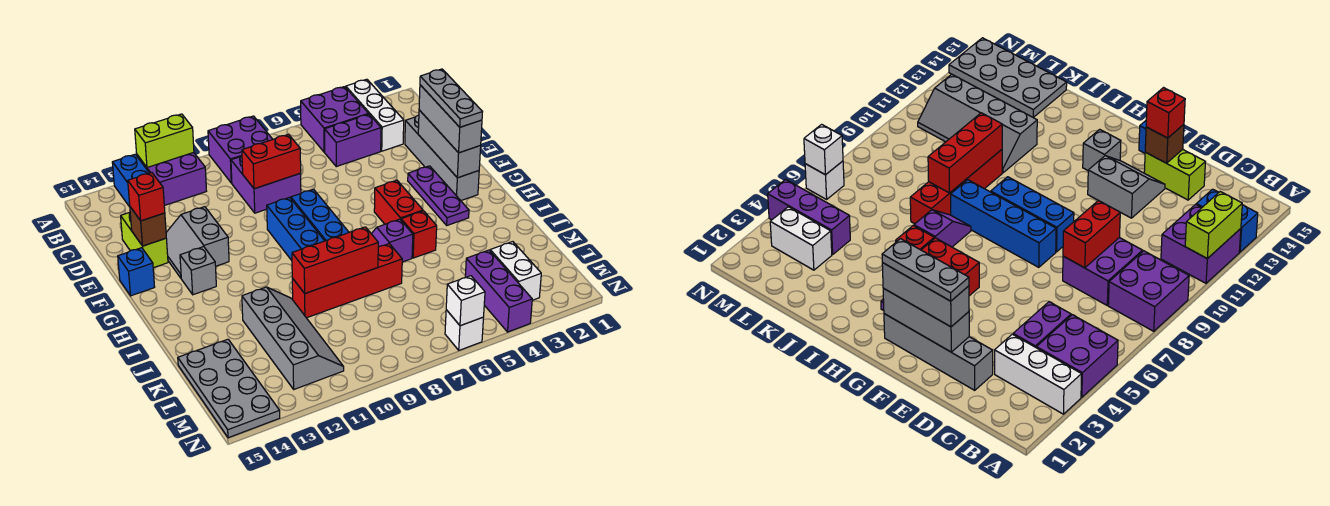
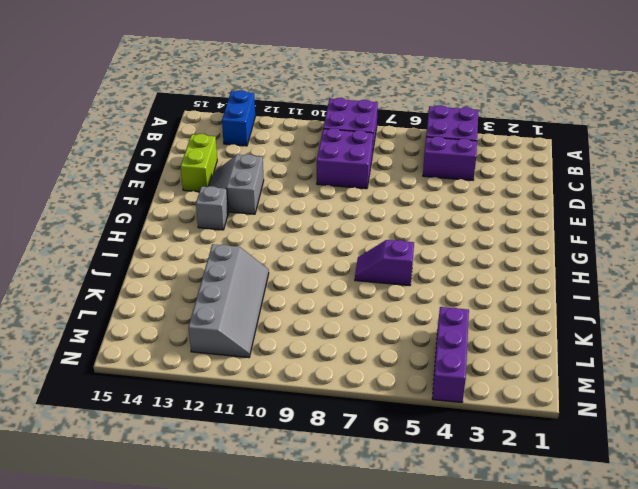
none -> white brick A3:C3 level 1
none -> purple brick A11:B12 level 1
none -> grey brick D2:G2 level 1
none -> purple plate F3:H3 level 1

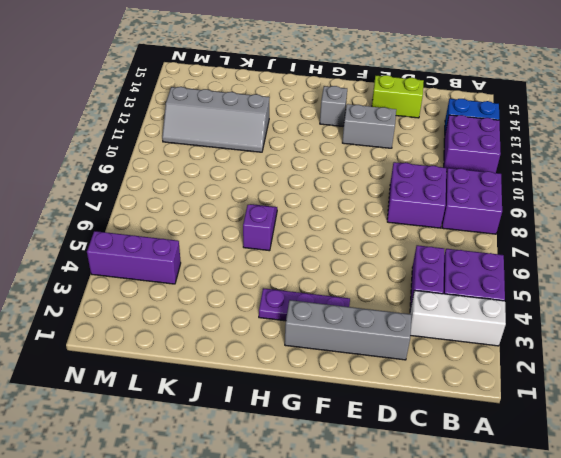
none -> blue brick F8:I8 level 1
none -> blue brick F9:H9 level 1
none -> blue brick F15 level 1
none -> red brick G5:H5 level 1

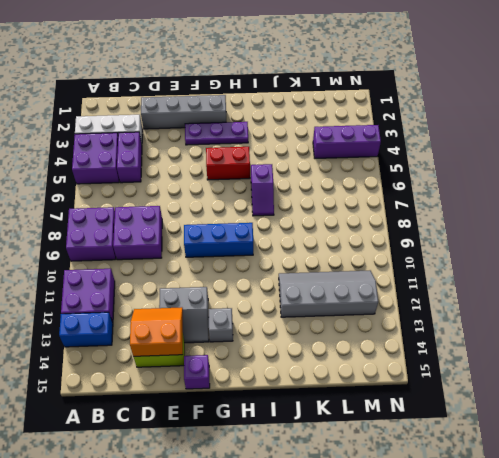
orange slope D13:E14 level 2 top 14 -> brown brick E14 level 2
purple brick F15 level 1 -> blue brick F15 level 1
none -> blue brick F8:I8 level 1
none -> red brick I5 level 1
none -> red brick J7:J10 level 1
none -> grey plate K14:N15 level 1

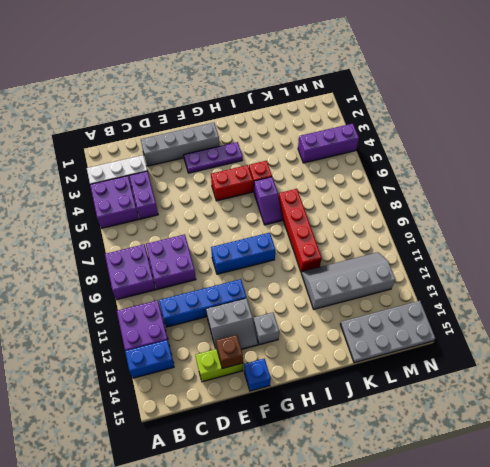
blue brick C11:F11 level 1 -> blue brick F8:I8 level 1
none -> white brick L3:M3 level 1
none -> white brick N6 level 1
none -> lime brick A11:A12 level 2
none -> red brick D8:D9 level 2

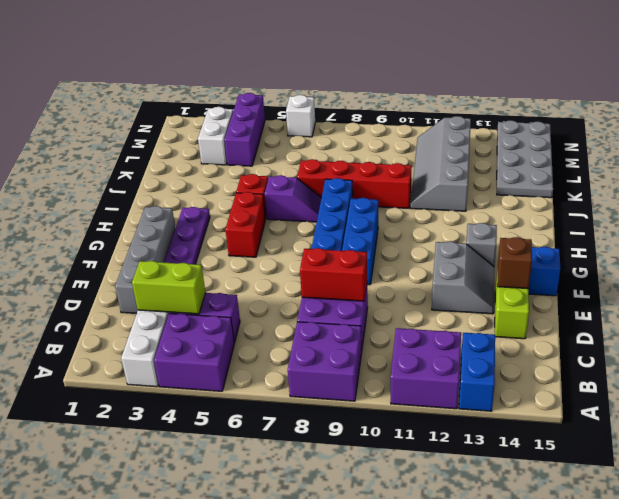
lime brick C3:C4 level 2 -> lime brick A11:A12 level 2
none -> grey brick E2:G2 level 2
none -> red brick J8:J10 level 2
none -> white brick N6 level 2
none -> grey brick E2:G2 level 3

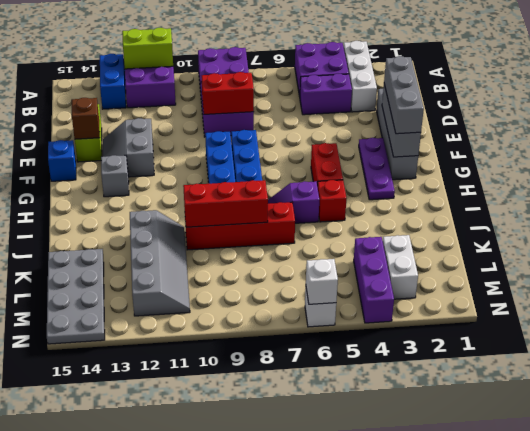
none -> red brick E14 level 3
none -> grey plate E2:G2 level 4

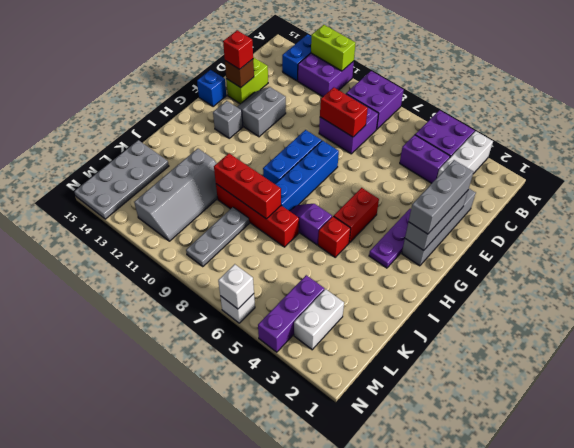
grey plate K9:M9 level 1 -> grey plate E2:G2 level 4

